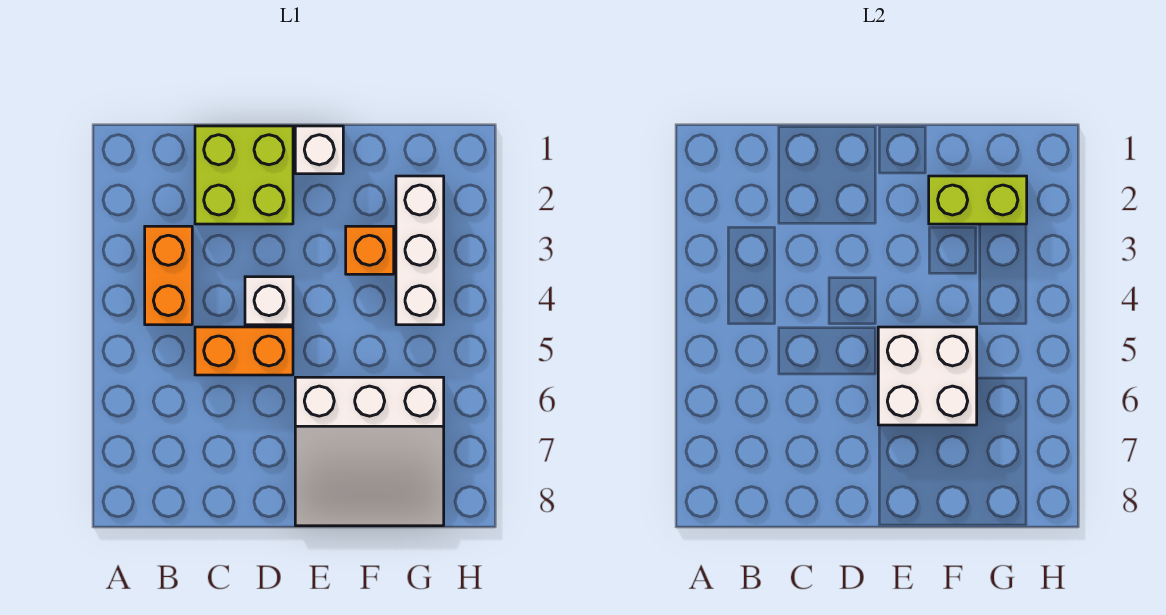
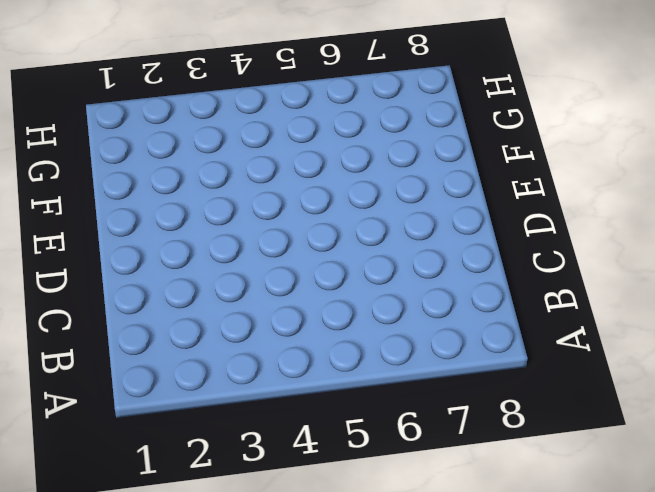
none -> orange brick B3:B4 level 1
none -> lime brick C1:D2 level 1

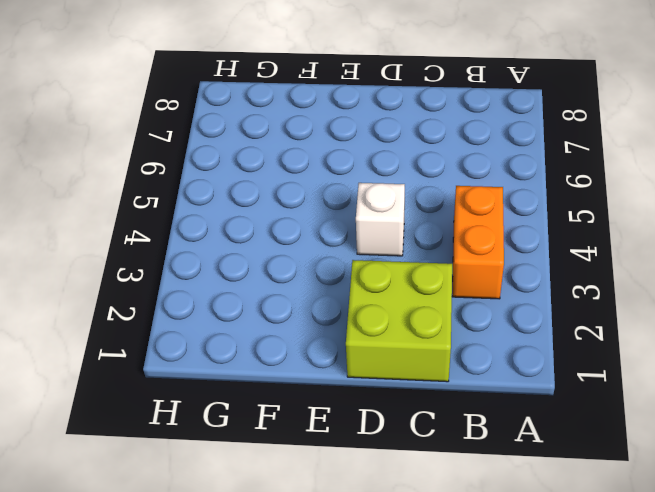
none -> orange brick C5:D5 level 1
none -> white brick E1 level 1

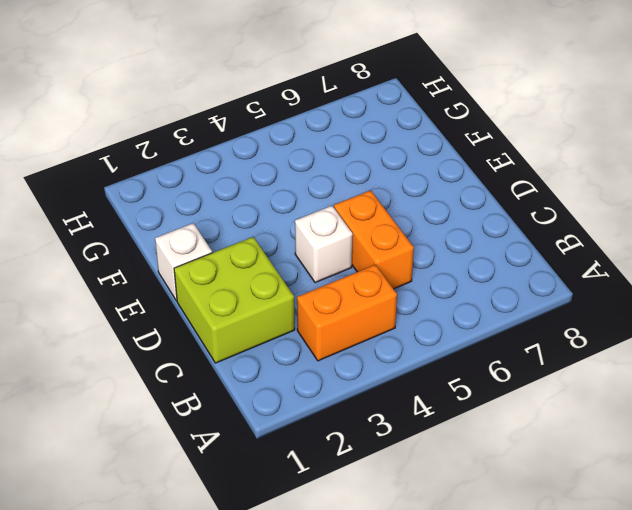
none -> white slope E6:G8 level 1 top 6
none -> orange brick F3 level 1

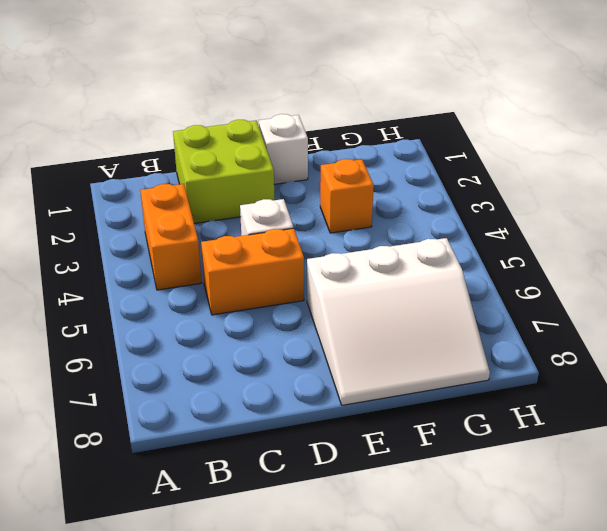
none -> white brick G2:G4 level 1
none -> white brick E5:F6 level 2

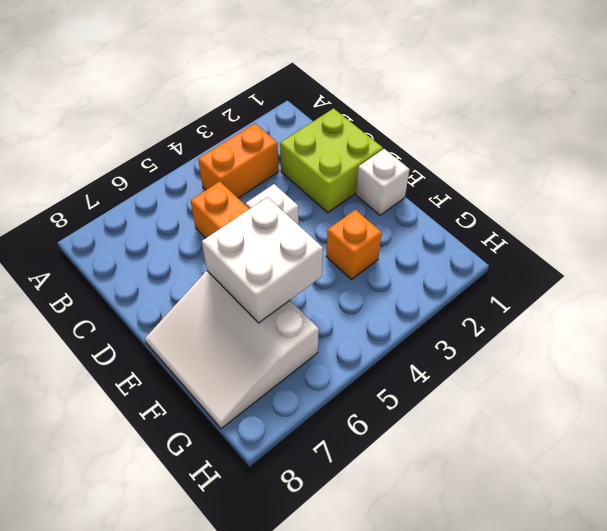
none -> white brick G2:G4 level 1
none -> lime brick F2:G2 level 2

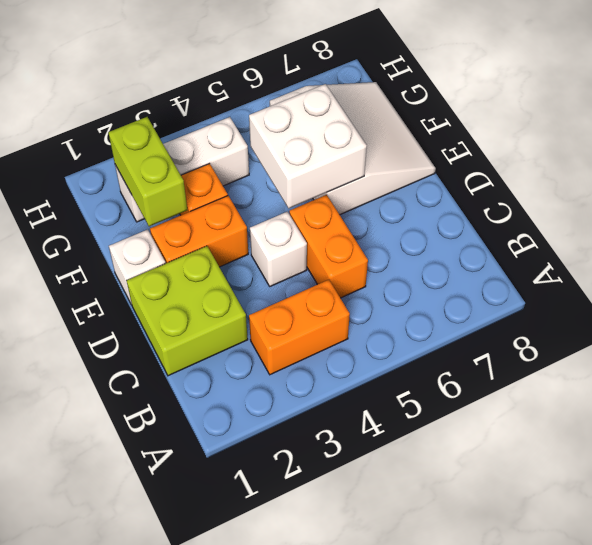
orange brick E2:E3 level 1 -> none

